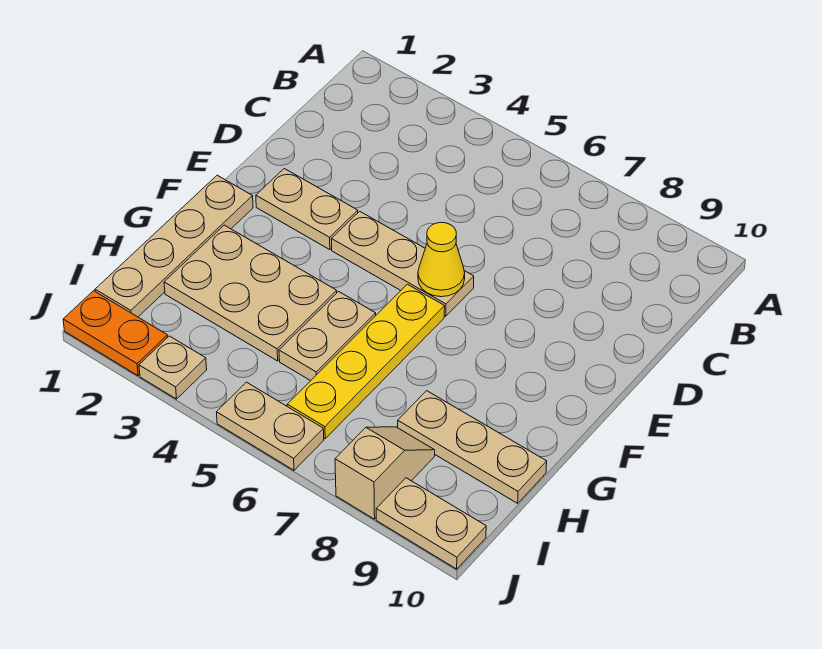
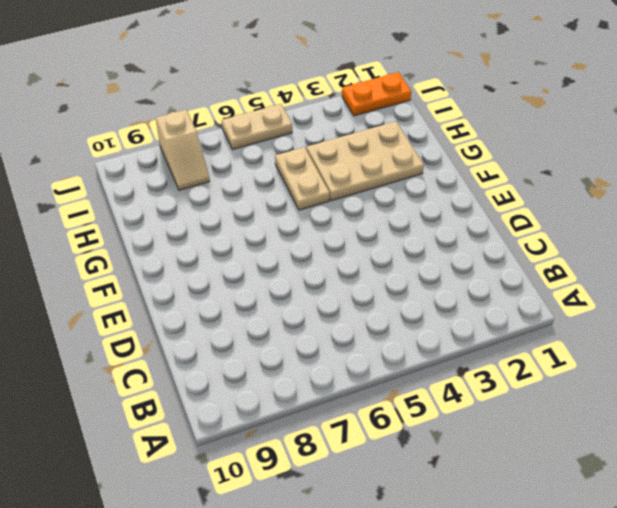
none -> tan plate E2:E3 level 1
none -> tan plate E4:E6 level 1
none -> tan plate F1:I1 level 1

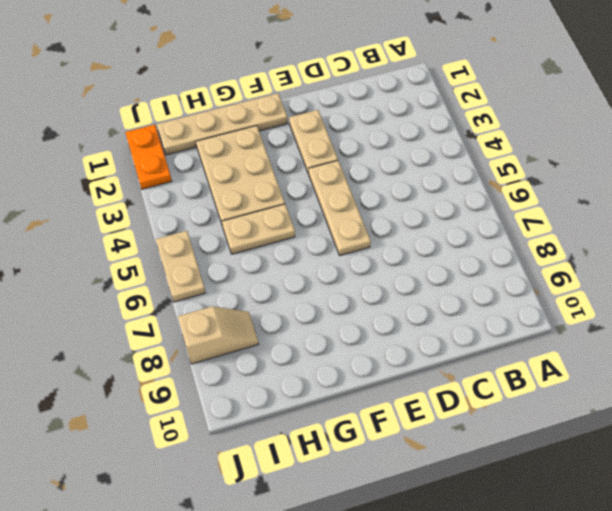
none -> yellow plate F6:I6 level 1
none -> tan plate H8:H10 level 1
none -> tan plate J3 level 1

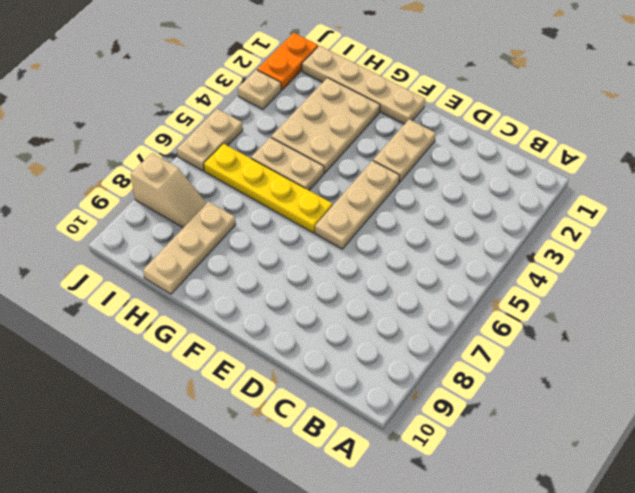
none -> tan plate J9:J10 level 1
none -> yellow cone E6 level 2

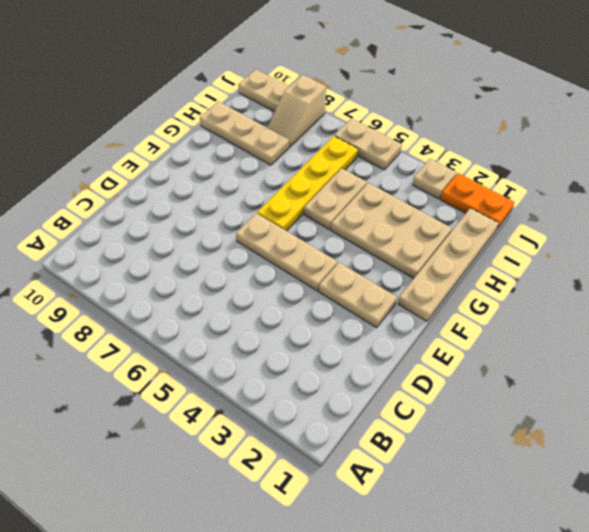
none -> yellow cone E6 level 2

